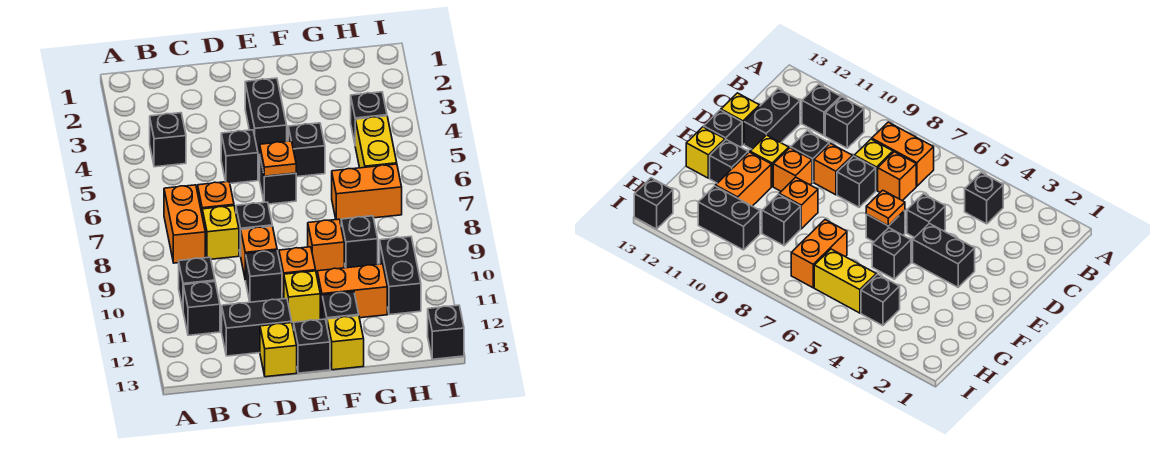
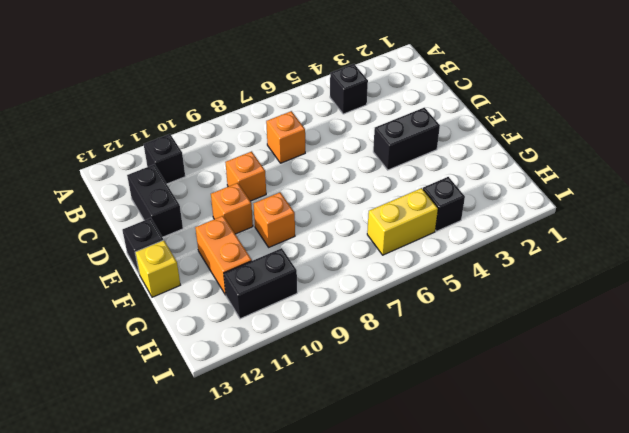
none -> orange brick B7:B8 level 1
none -> black brick B10 level 1
none -> yellow brick C8 level 1

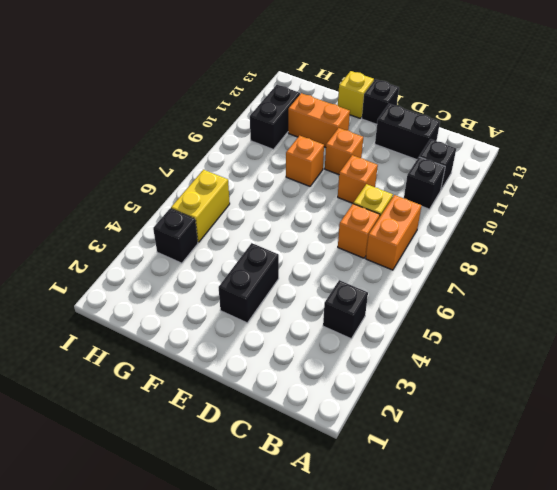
none -> black brick D5 level 1
none -> black brick D8 level 1
none -> black brick D10 level 1

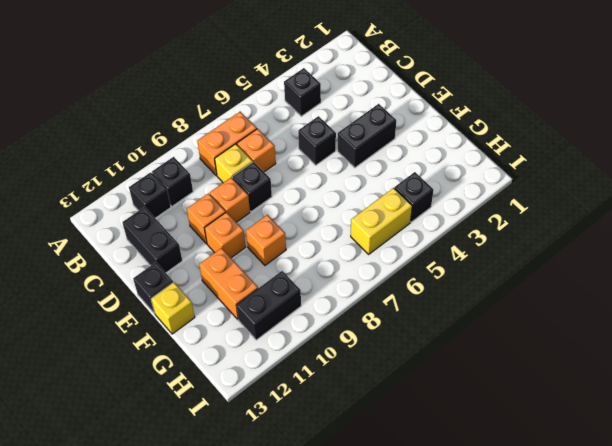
orange brick D10 level 1 -> black brick D10 level 1
none -> yellow brick D13 level 1
none -> black brick E6 level 1
none -> yellow brick E11 level 1

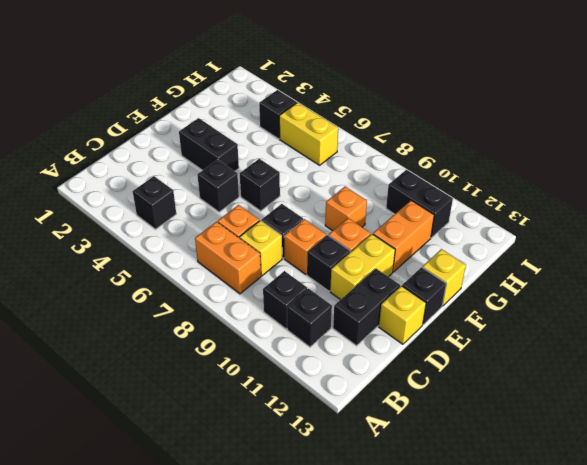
yellow brick D11:E11 level 1 -> yellow brick E11 level 1
none -> black brick F5 level 1
none -> black brick F12 level 1
none -> orange brick G7:H7 level 1

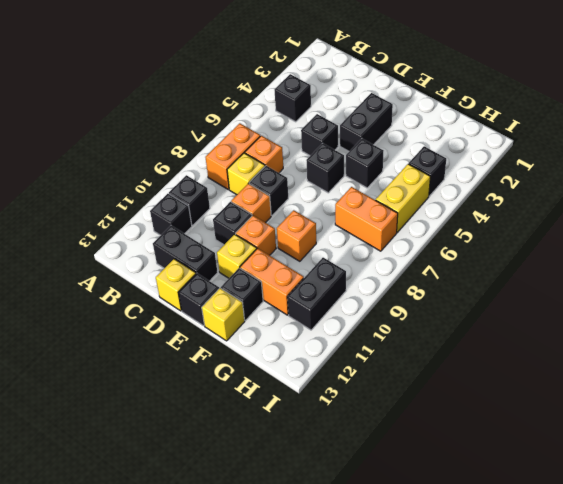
none -> black brick G9 level 1
none -> black brick I13 level 1
none -> orange plate E6 level 2

